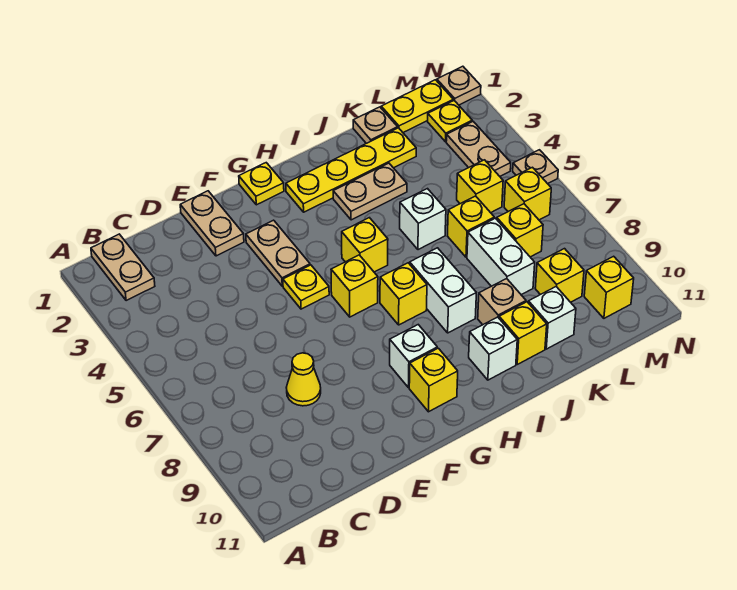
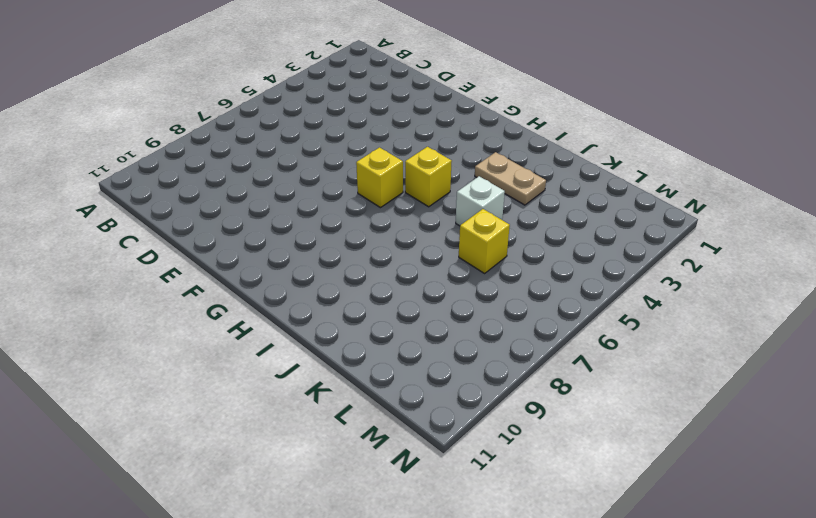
none -> tan plate B1:B2 level 1
none -> yellow cone D8 level 1
none -> tan plate E1:E2 level 1
none -> tan plate F3:F4 level 1

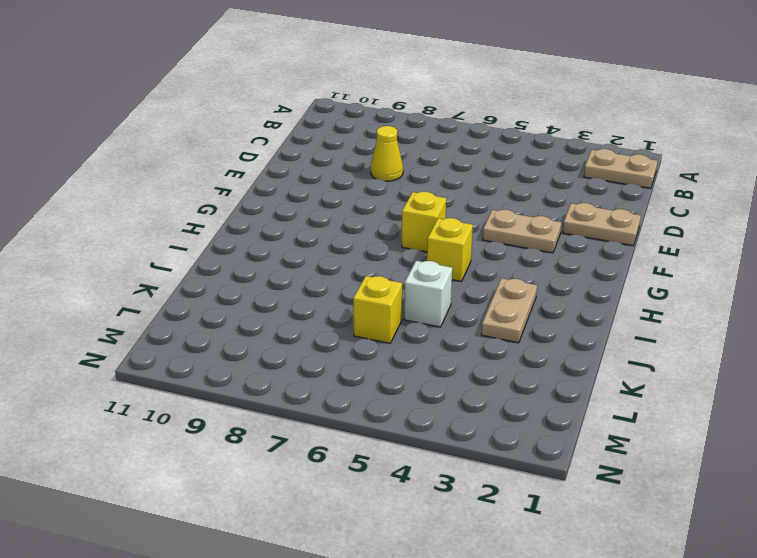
none -> yellow plate F5 level 1
none -> yellow plate G1 level 1
none -> white brick G9 level 1
none -> yellow brick G10 level 1

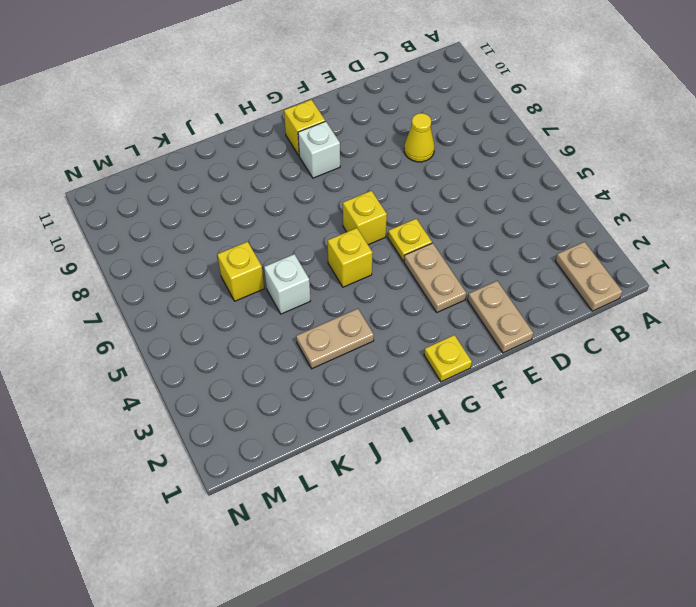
none -> yellow plate H2:K2 level 1
none -> yellow brick H7 level 1
none -> white brick I7:I8 level 1
none -> white brick I10 level 1

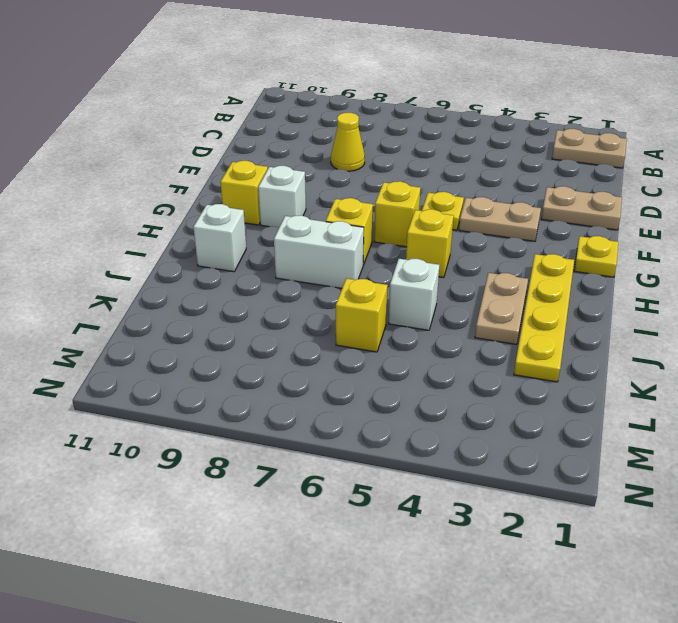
none -> tan brick J9 level 1
none -> yellow brick J10 level 1
none -> tan plate K1 level 1
none -> white brick K7:K8 level 1

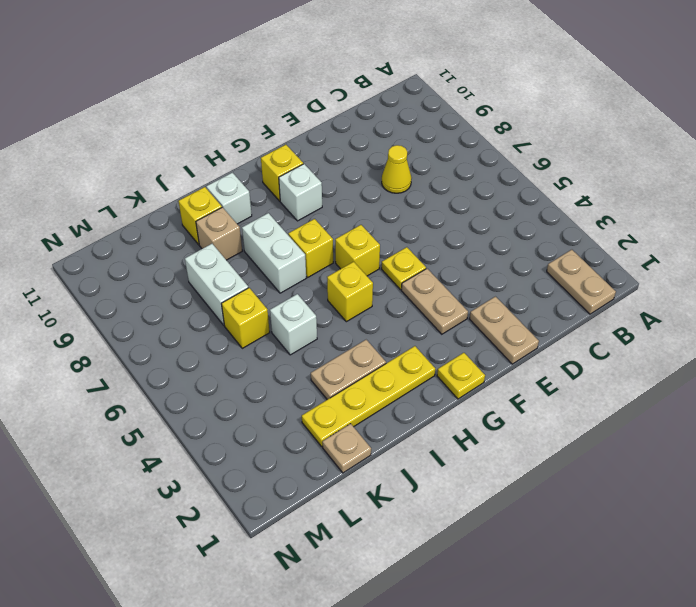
none -> white brick K10 level 1
none -> yellow plate L1:M1 level 1
none -> yellow brick L5 level 1
none -> yellow brick L7 level 1

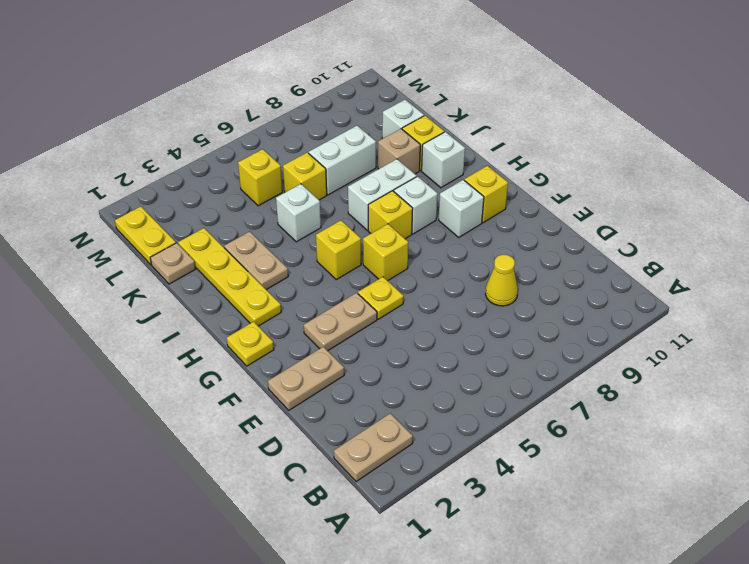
white brick H8 level 1 -> none
none -> yellow brick L7 level 1
none -> yellow brick L9 level 1
none -> yellow plate M2 level 1
none -> tan plate M3:M4 level 1

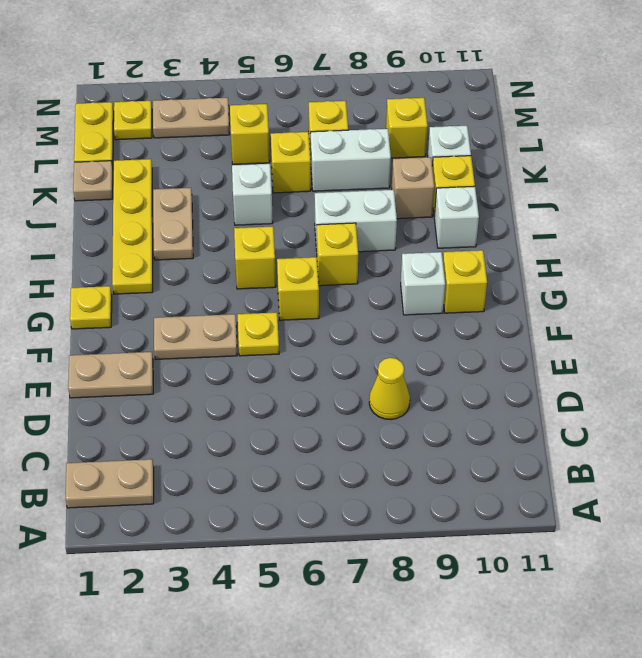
none -> yellow brick M6 level 1
none -> yellow brick M10 level 1
none -> tan plate N1 level 1
none -> tan plate N5 level 1

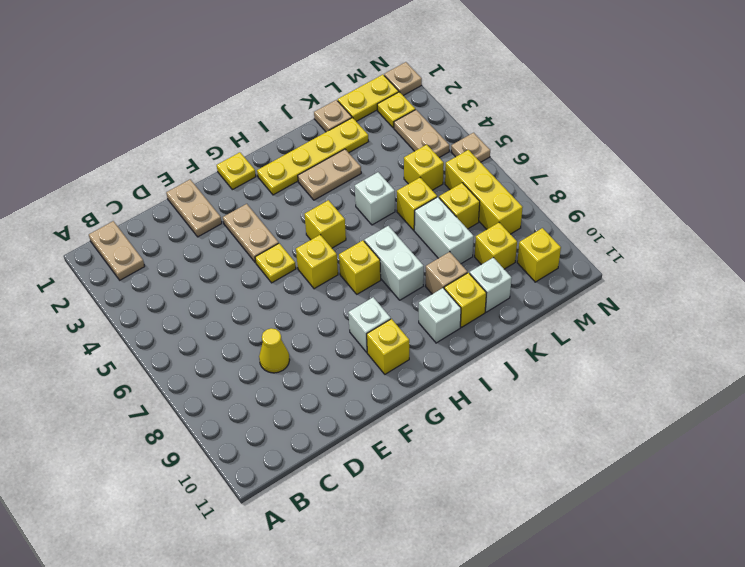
yellow brick M6:M8 level 1 -> yellow brick M6 level 1

